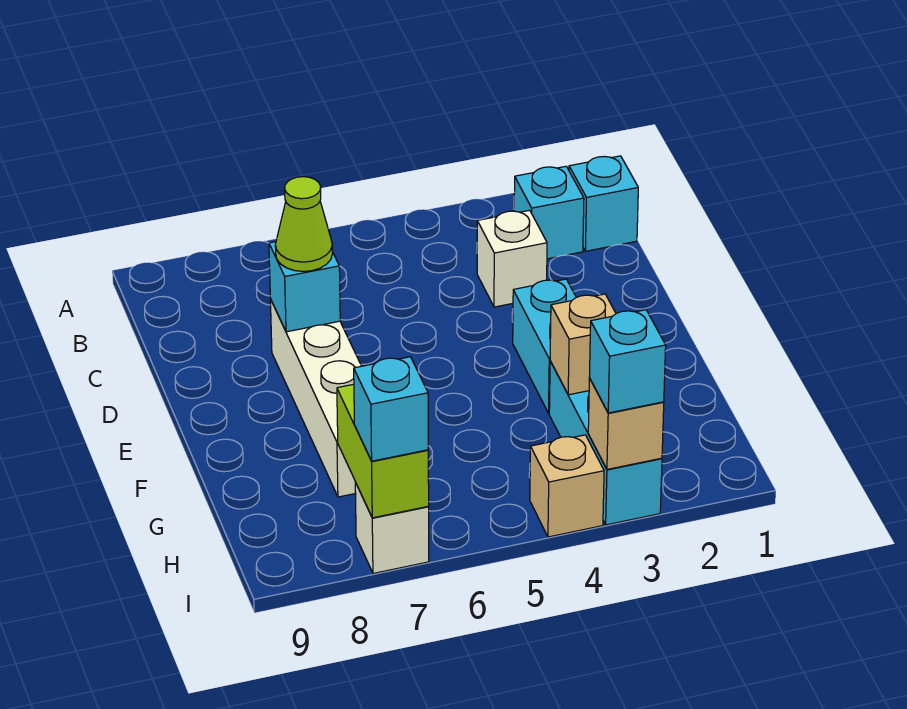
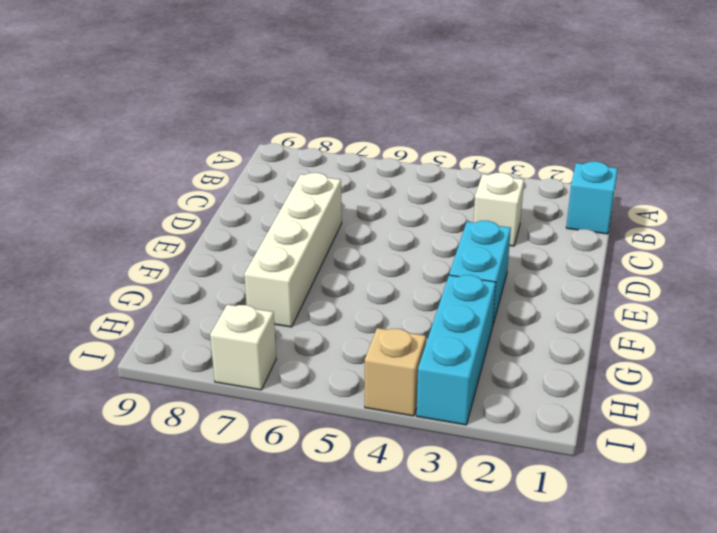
none -> cyan brick B2 level 1
none -> cyan brick D7 level 2
none -> tan brick G3 level 2

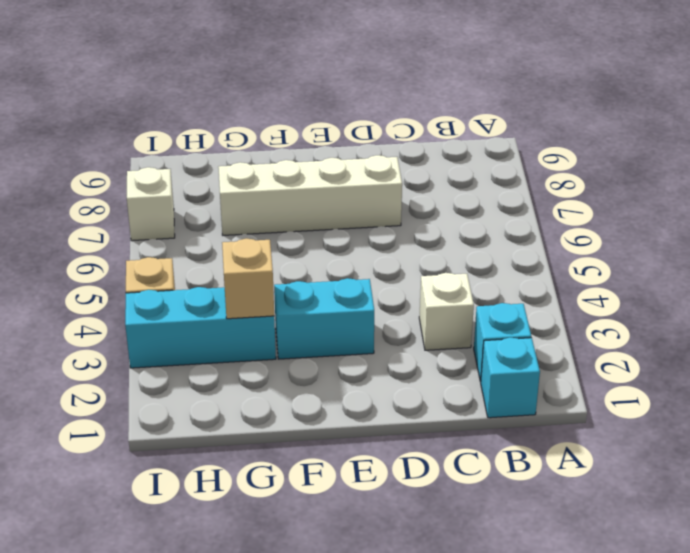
none -> cyan brick D7 level 2
none -> lime brick H7:I7 level 2
none -> tan brick I3 level 2

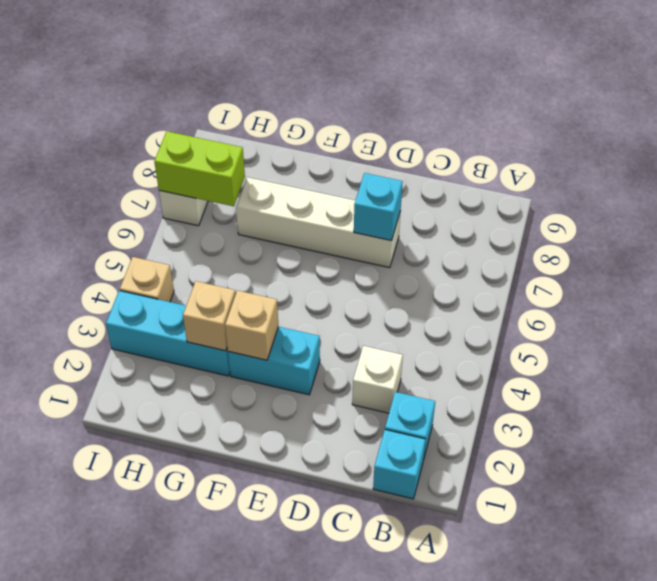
tan brick F3 level 2 -> tan brick I3 level 2
none -> lime cone D7 level 3
none -> cyan brick I3 level 3
none -> cyan brick I7 level 3

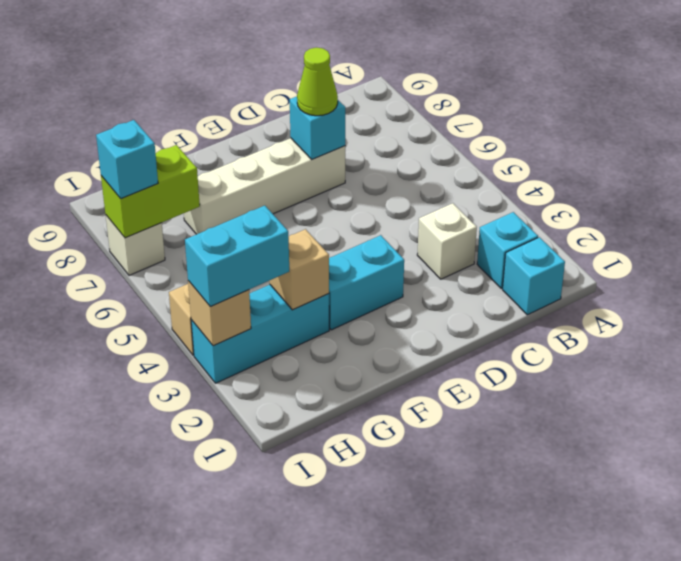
cyan brick H3:I3 level 3 -> cyan brick I3 level 3

